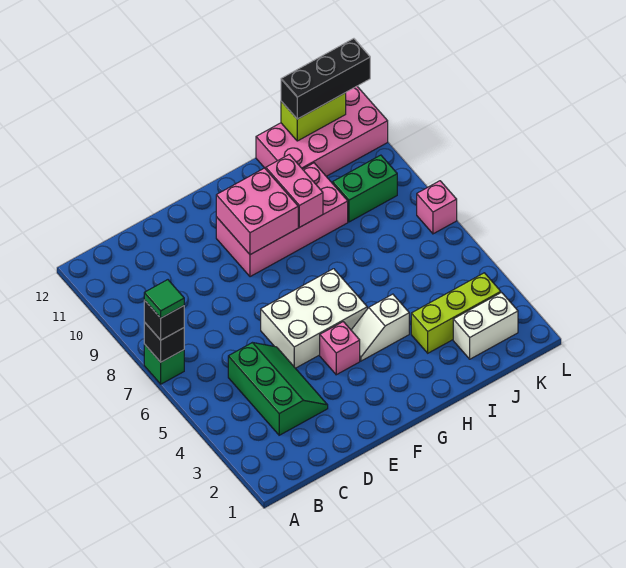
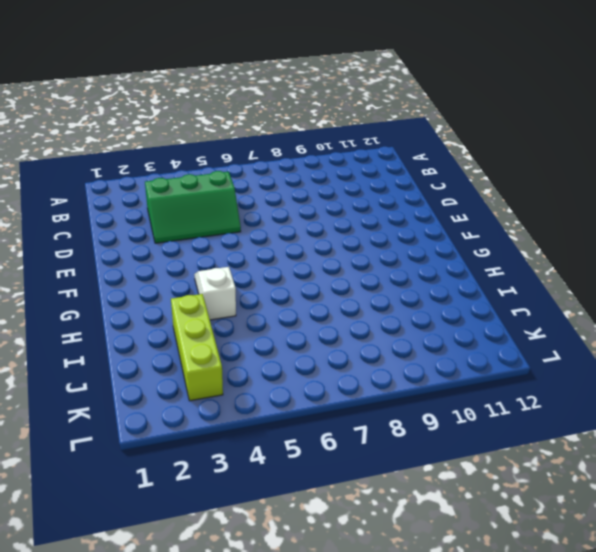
none -> green brick A7 level 1
none -> white brick E5:G6 level 1
none -> pink brick F4 level 1

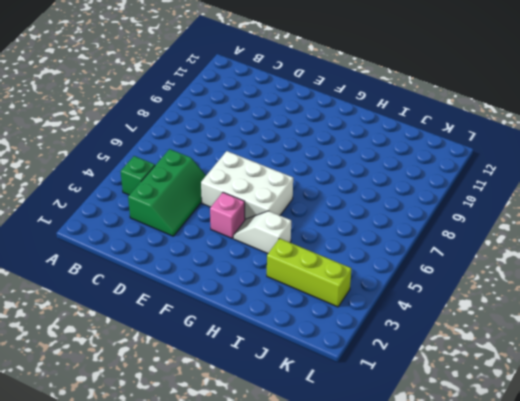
green brick B4 level 1 -> green brick A7 level 1
none -> pink brick F9:I10 level 1
none -> pink brick I11:L12 level 1
none -> white brick J2:K2 level 1

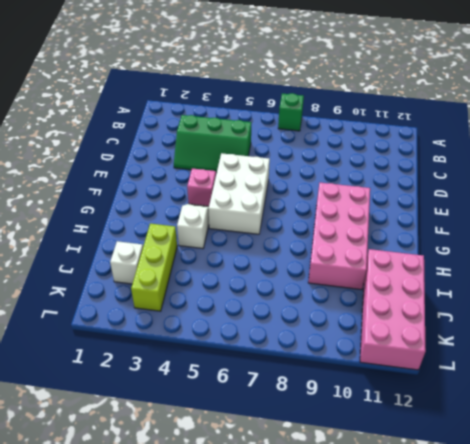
white brick J2 level 1 -> white brick J2:K2 level 1
none -> green brick J9:K9 level 1
none -> pink brick L7 level 1
none -> black brick A7 level 2

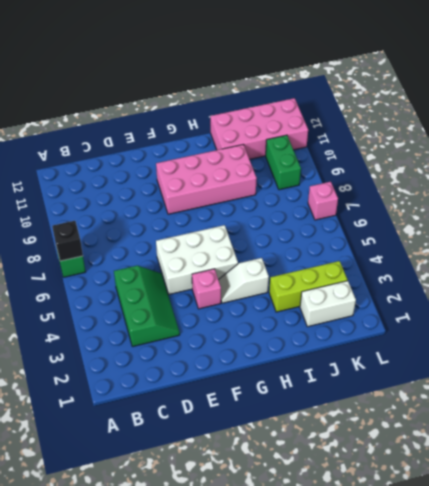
green brick K9:K10 level 1 -> green brick J9:K9 level 1
none -> pink brick F9:G10 level 2
none -> pink brick H9:H10 level 2
none -> lime brick J12:K12 level 2

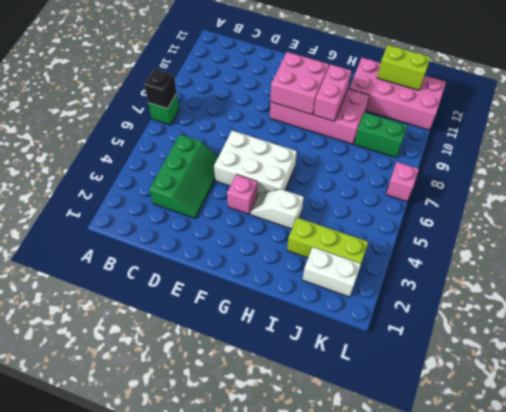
none -> black brick A7 level 3
none -> black brick J12:L12 level 3
none -> green tile A7 level 4

